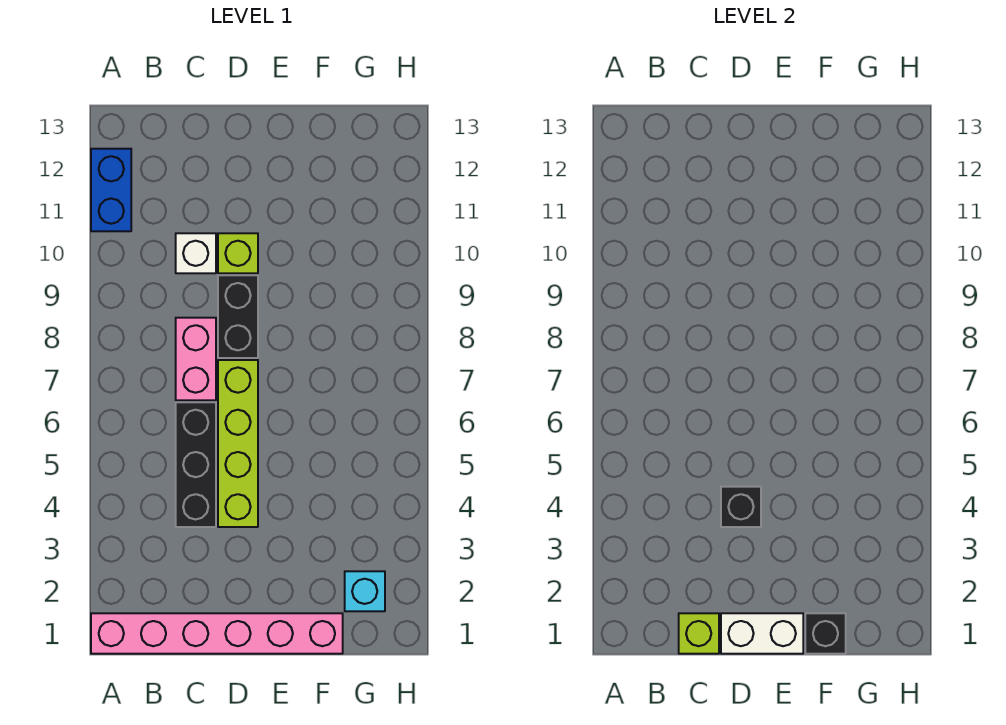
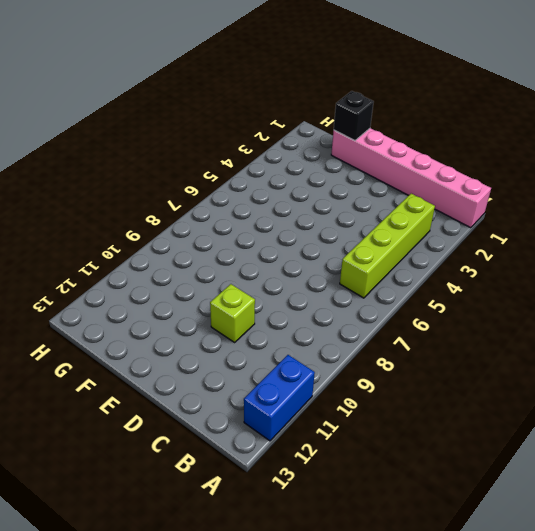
lime brick B3:B6 level 1 -> lime brick D4:D7 level 1
none -> black brick C4:C6 level 1
none -> pink brick C7:C8 level 1
none -> white brick C10 level 1

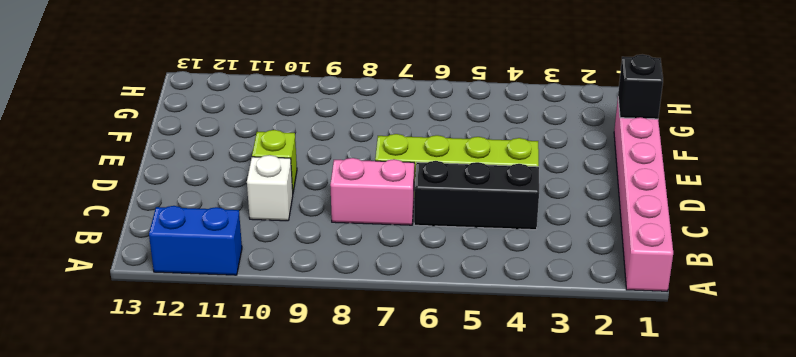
none -> black brick D8:D9 level 1
none -> cyan brick G2 level 1
none -> lime brick C1 level 2

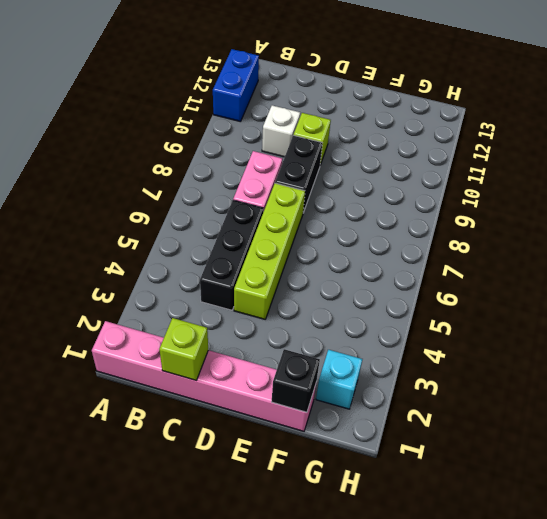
none -> white brick D1:E1 level 2
none -> black brick D4 level 2

